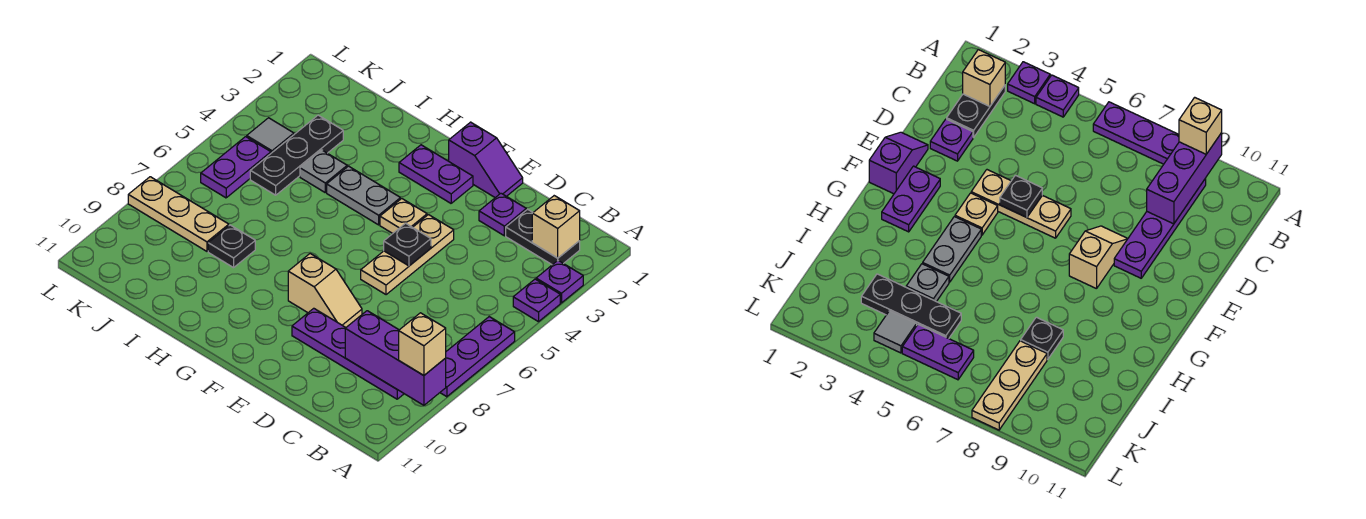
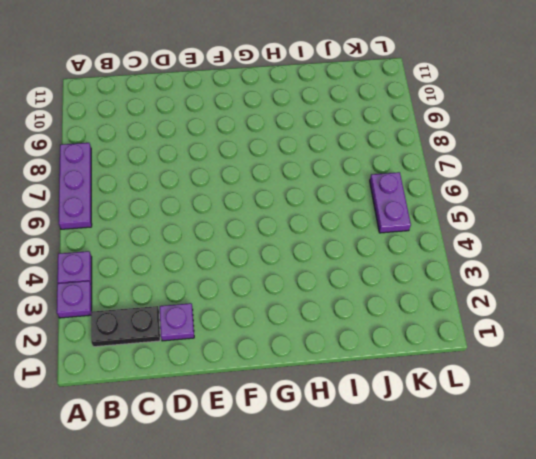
none -> purple plate B9:E9 level 1
none -> purple slope E1:F1 level 1 top F
none -> tan plate E4:E6 level 1

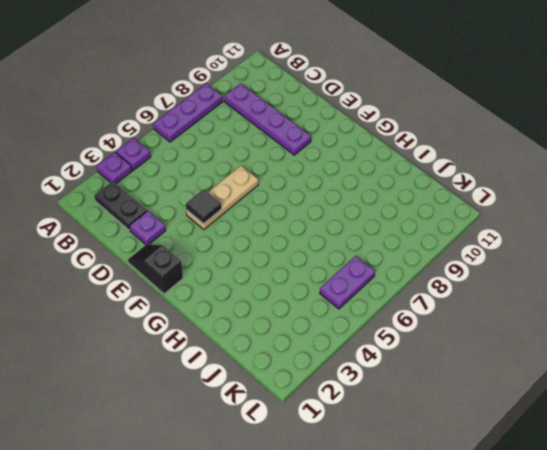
black slope E1:F1 level 1 top F -> purple slope E1:F1 level 1 top F
black tile E4 level 2 -> none
none -> tan slope E8:F8 level 1 top F
none -> purple plate F2:G2 level 1
none -> tan plate F4 level 1

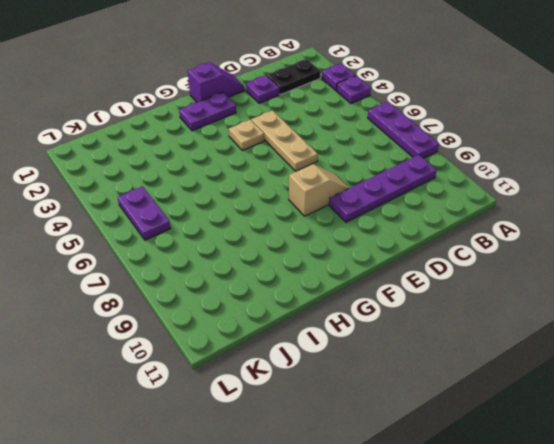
none -> grey plate G4:H4 level 1
none -> grey plate I4 level 1
none -> black plate I8 level 1

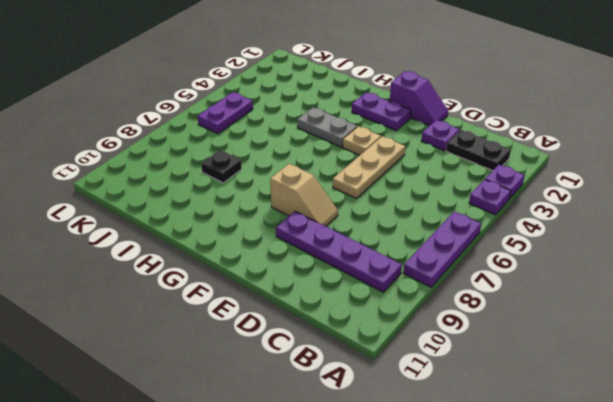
none -> grey plate I4 level 1
none -> black plate J3:J5 level 1
none -> tan plate J8:L8 level 1

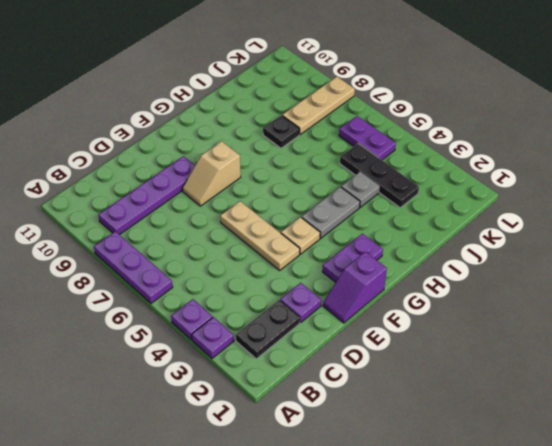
none -> grey tile K4 level 1
none -> purple brick A9:C9 level 2
none -> tan brick B2 level 2

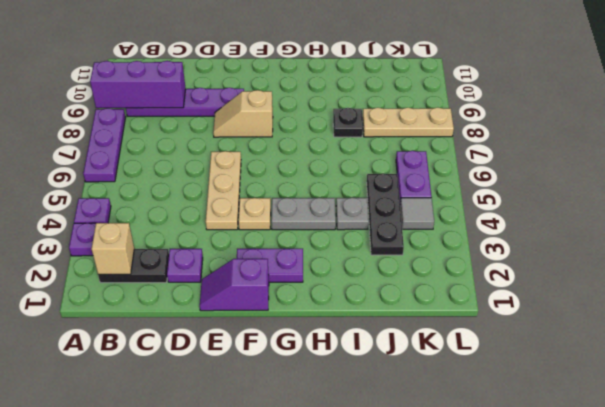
none -> black plate E5 level 2
none -> tan brick A9 level 3

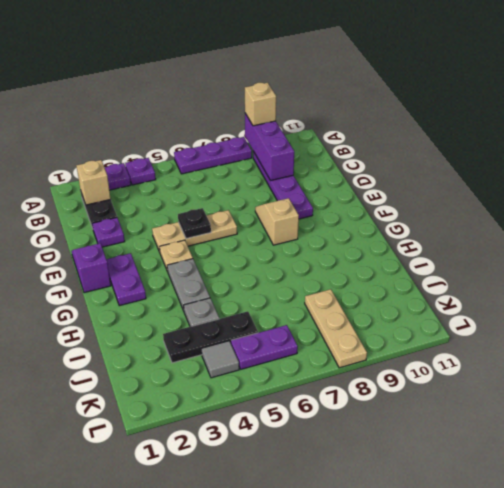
none -> black plate I8 level 1

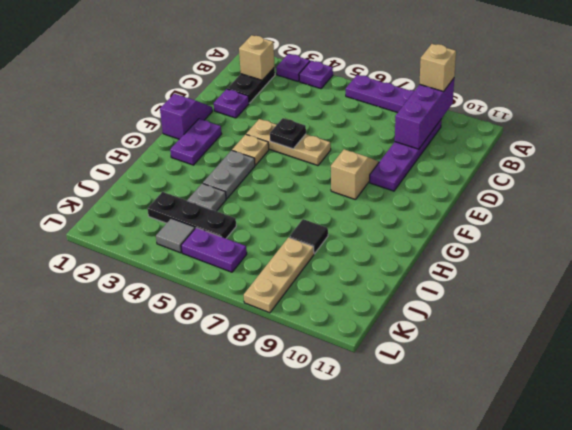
black tile I8 level 1 -> black plate I8 level 1

